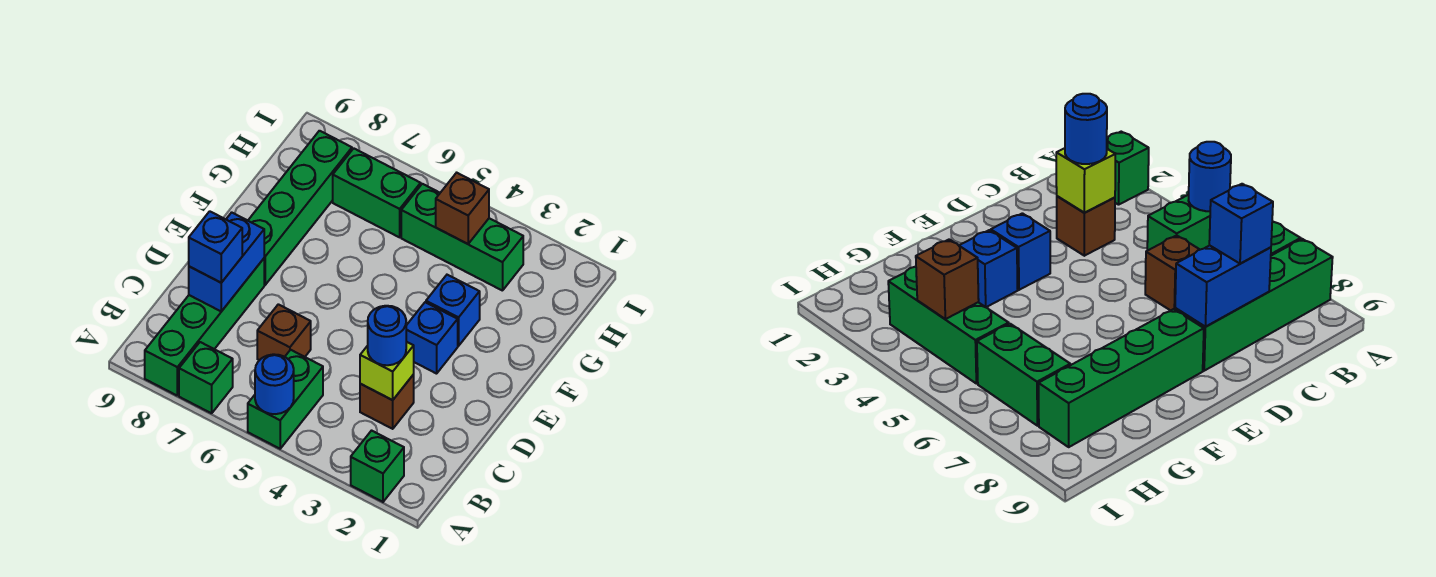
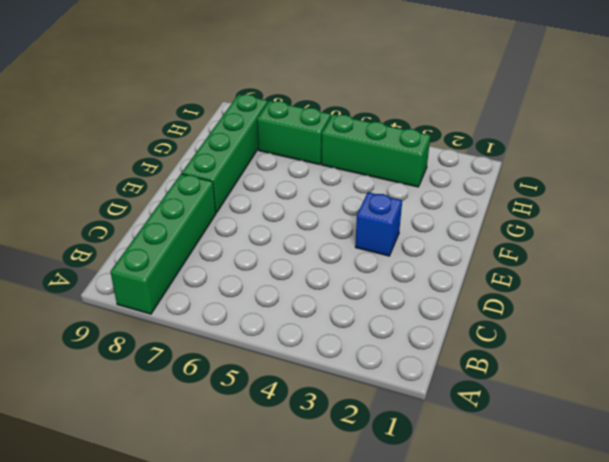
none -> green brick A2 level 1
none -> green brick A5:B5 level 1
none -> green brick A7 level 1

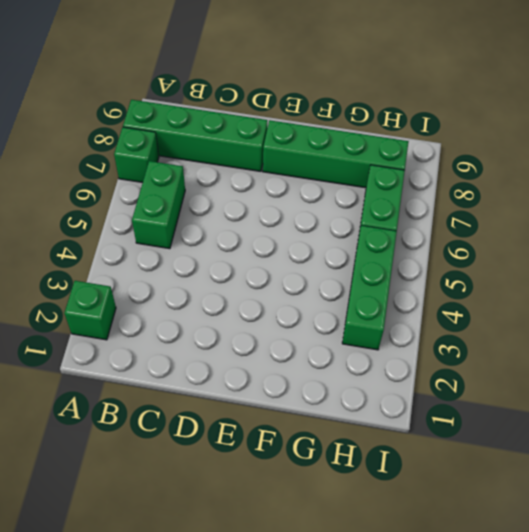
green brick B5:B6 level 1 -> green brick A5:B5 level 1
none -> brown brick C3 level 1
none -> brown brick C6 level 1
none -> blue brick E3 level 1

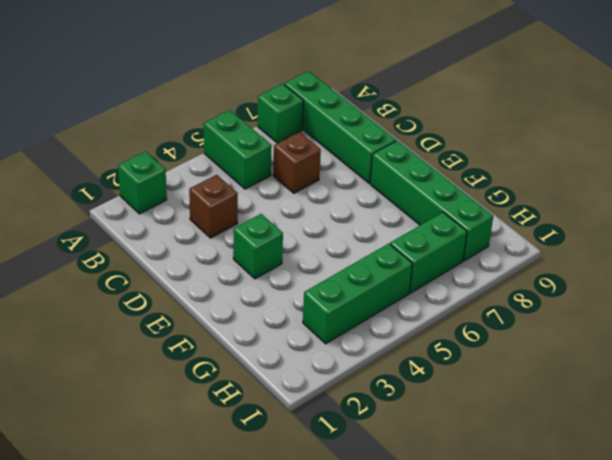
green brick E3 level 1 -> blue brick E3 level 1
none -> blue brick F3 level 1
none -> blue round brick A5 level 2
none -> lime brick C3 level 2

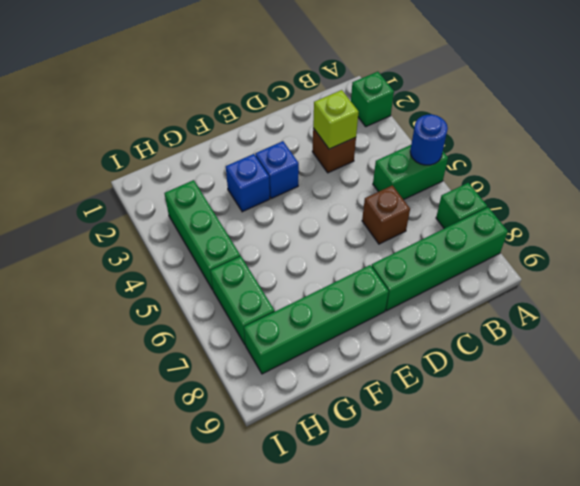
none -> blue brick C8:D8 level 2
none -> brown brick H4 level 2
none -> blue round brick C3 level 3

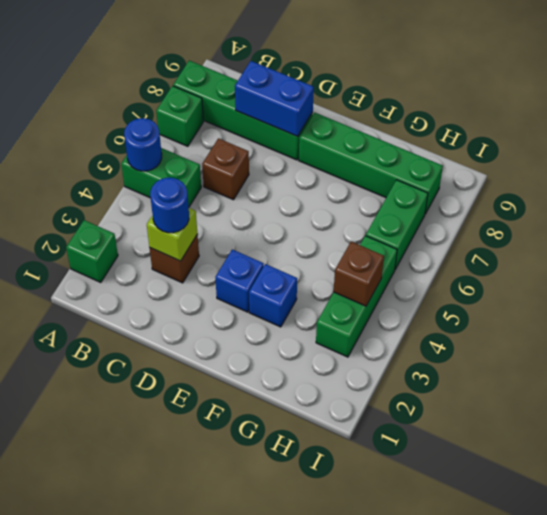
none -> blue brick C8 level 3

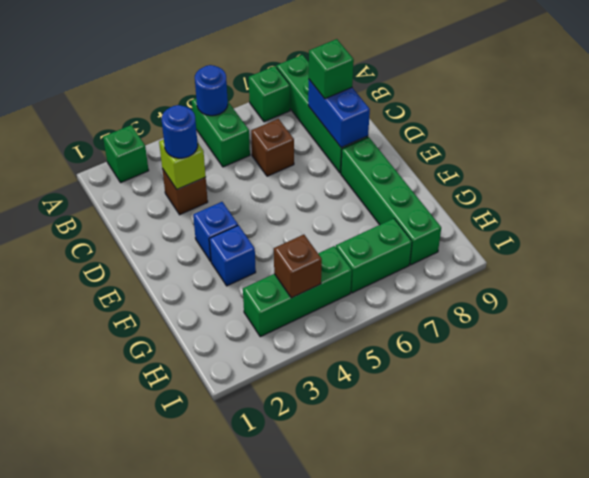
green brick C8 level 3 -> blue brick C8 level 3

